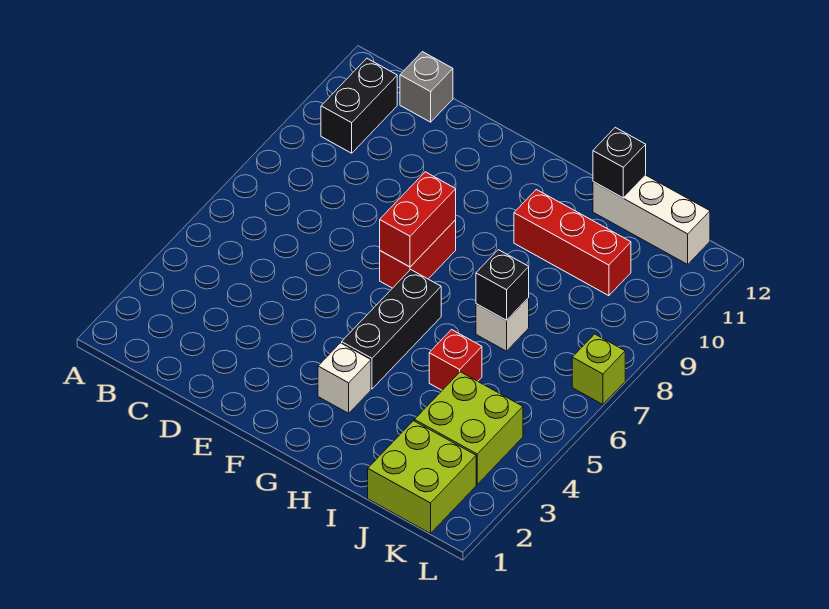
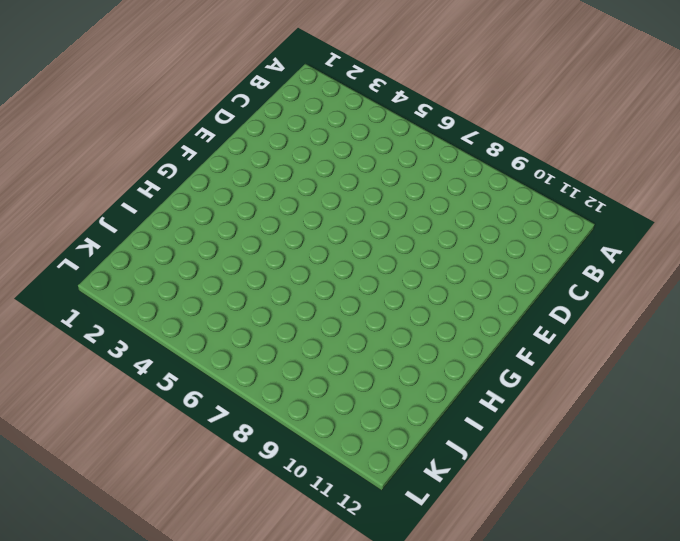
none -> black brick B10:B11 level 1
none -> grey brick C12 level 1
none -> red brick F7:F8 level 1

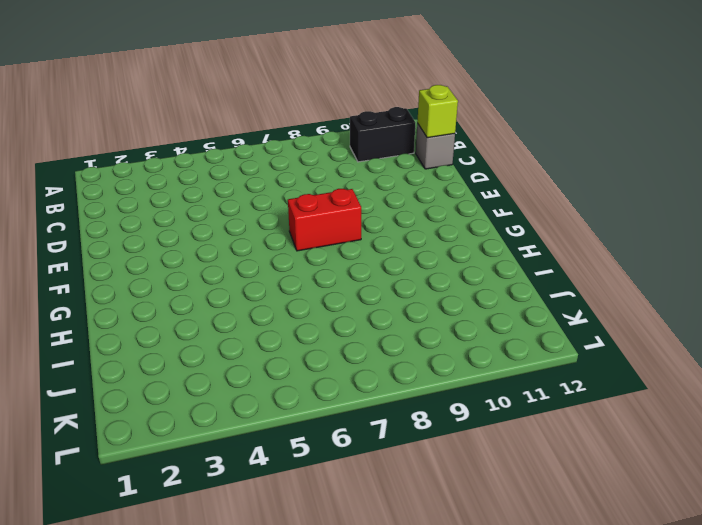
lime brick C12 level 2 -> lime brick L7 level 1
none -> white brick G3 level 1
none -> black brick G4:G6 level 1
none -> red brick H10:J10 level 1

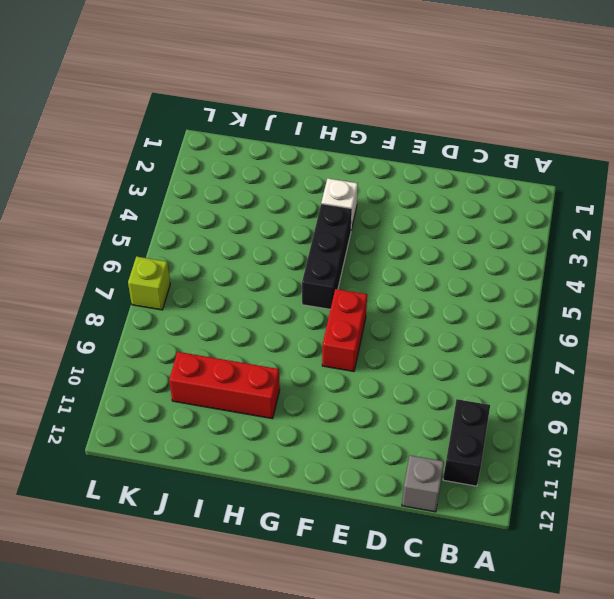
none -> red brick I5 level 1
none -> white brick I7 level 1
none -> white brick I12:K12 level 1

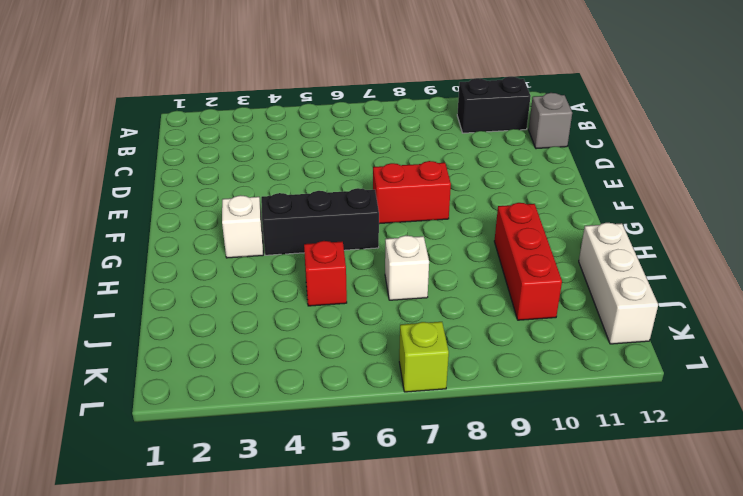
none -> lime brick J1:K2 level 1
none -> lime brick J3:K4 level 1
none -> red brick F7:F8 level 2

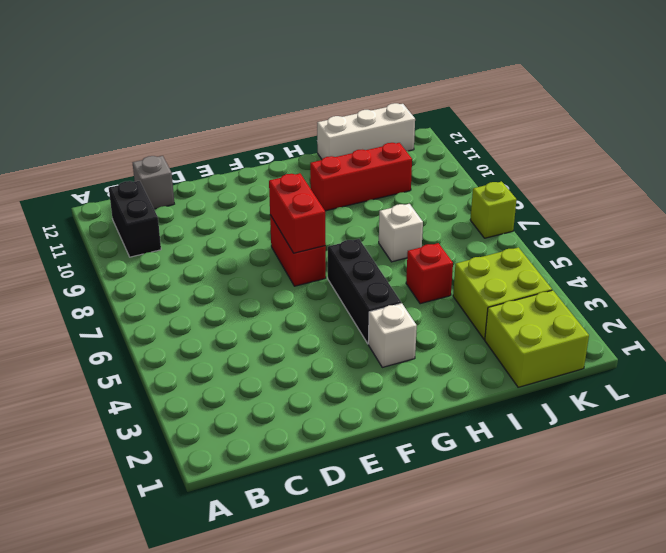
none -> black brick I7 level 2
none -> black brick I12 level 2

